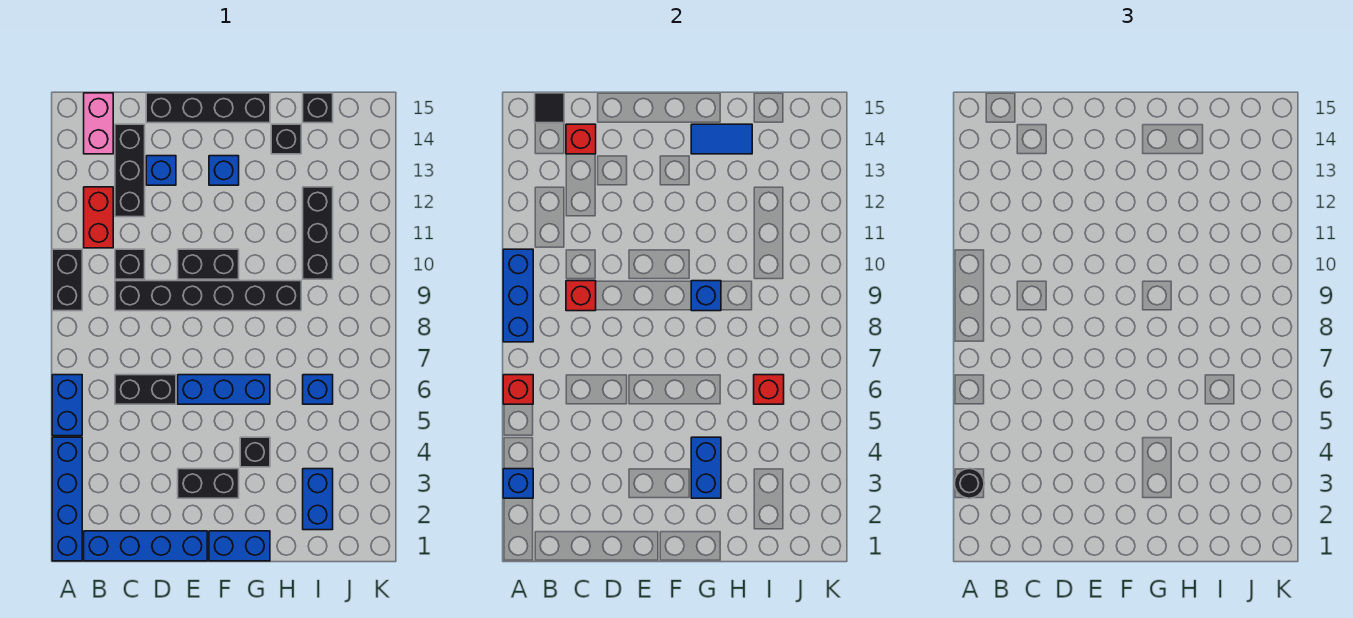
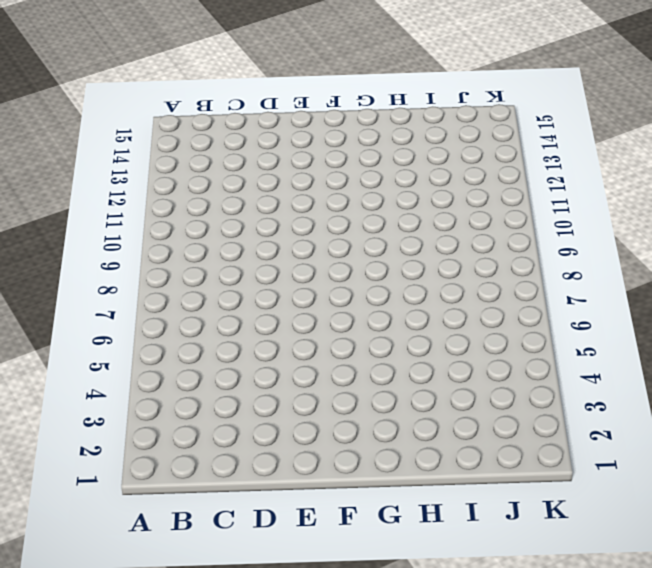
none -> blue brick A1:A4 level 1
none -> blue brick A5:A6 level 1
none -> black brick A9:A10 level 1
none -> blue brick B1:E1 level 1

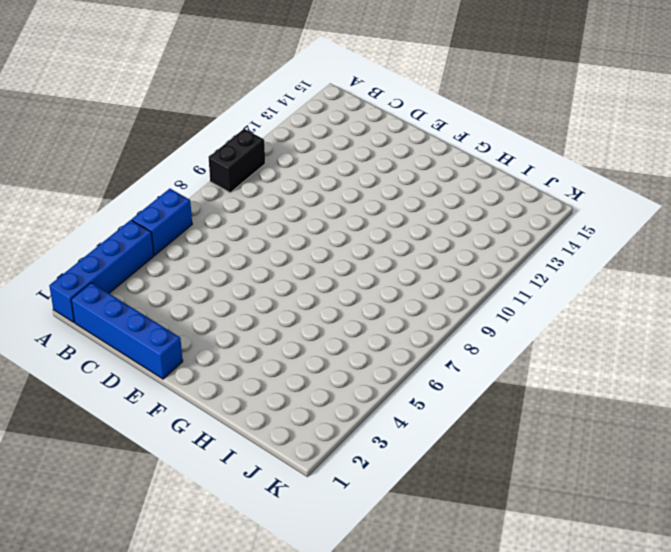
none -> red brick B11:B12 level 1
none -> pink brick B14:B15 level 1
none -> black brick C6:D6 level 1
none -> black brick C9:H9 level 1

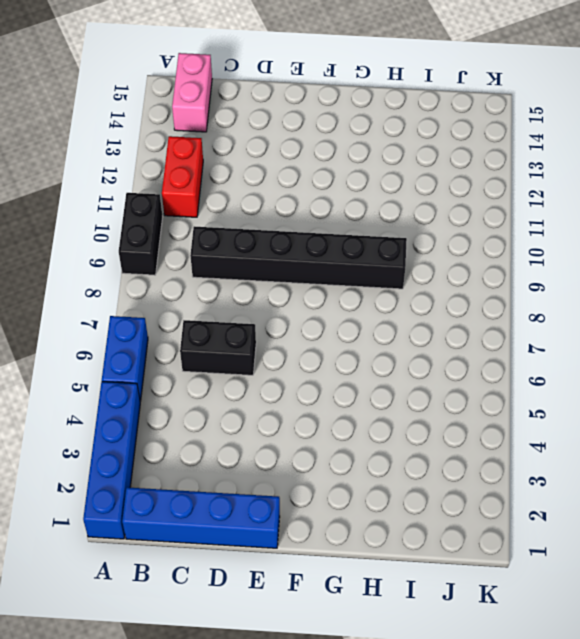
none -> black brick C10 level 1
none -> black brick C12:C14 level 1
none -> blue brick D13 level 1
none -> black brick D15:G15 level 1

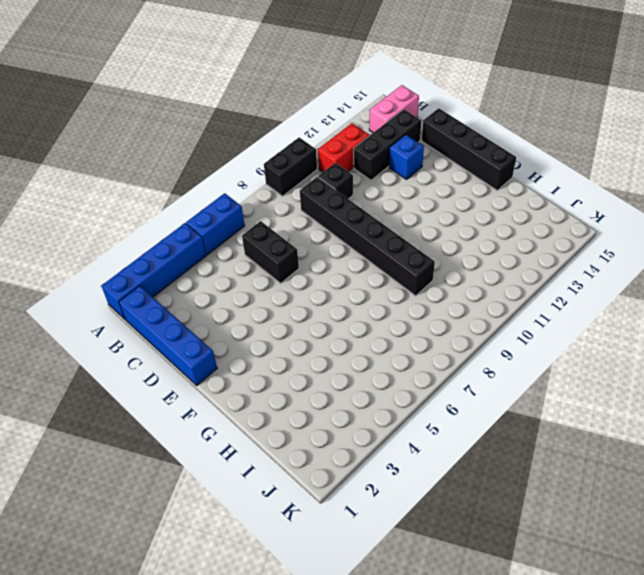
none -> black brick E3:F3 level 1
none -> blue brick E6:G6 level 1
none -> black brick E10:F10 level 1
none -> blue brick F1:G1 level 1

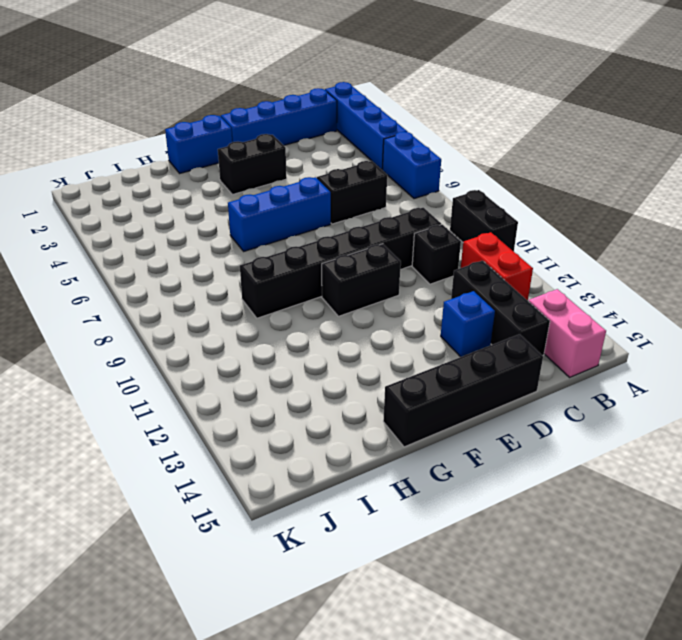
none -> blue brick F13 level 1
none -> black brick G4 level 1
none -> black brick H14 level 1
none -> blue brick I2:I3 level 1

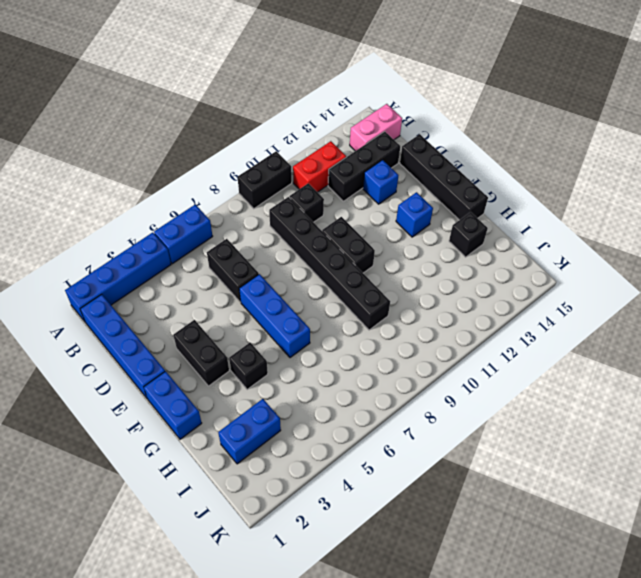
none -> blue brick I6 level 1
none -> black brick I10:I12 level 1
none -> black brick I15 level 1
none -> blue brick A3 level 2

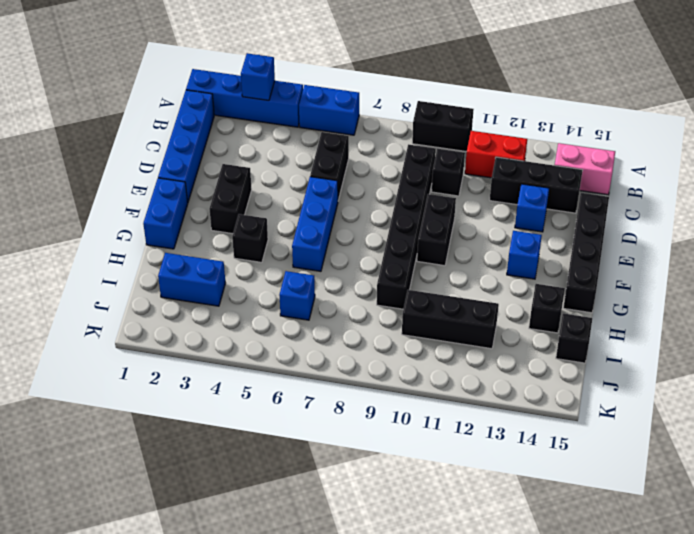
none -> red brick A6 level 2
none -> blue brick A8:A10 level 2
none -> black tile B15 level 2
none -> red brick C9 level 2

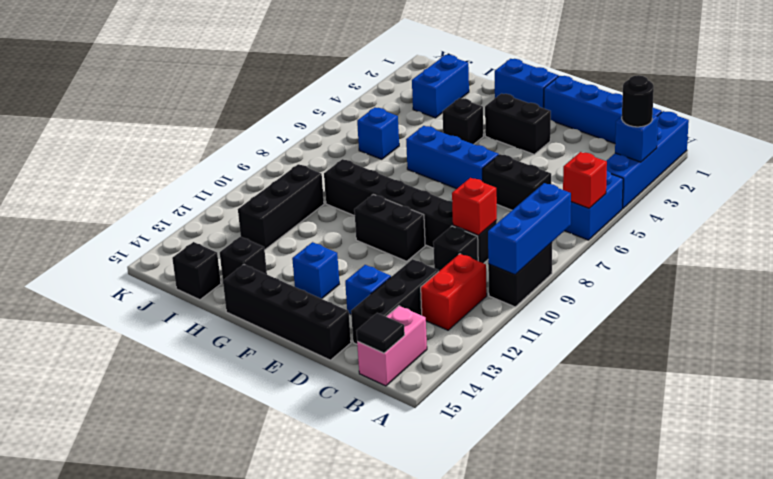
none -> red brick C14 level 2
none -> blue brick G3:G4 level 2
none -> blue brick G9 level 2
none -> blue tile G14:H14 level 2

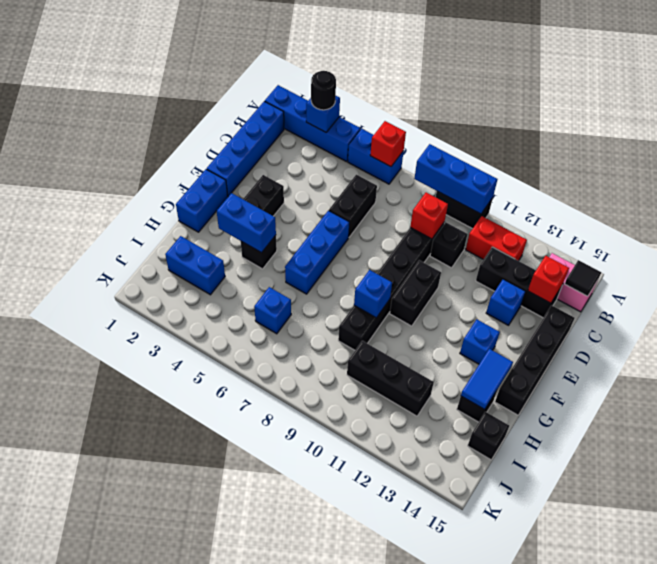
none -> red brick I6 level 2

